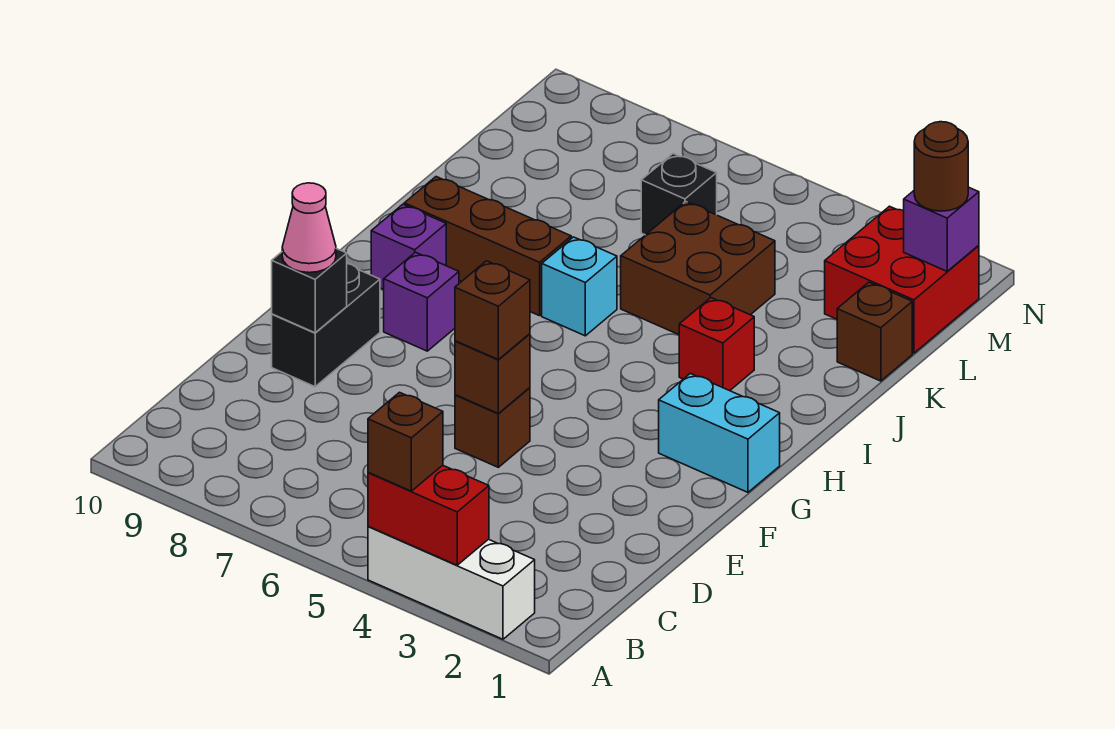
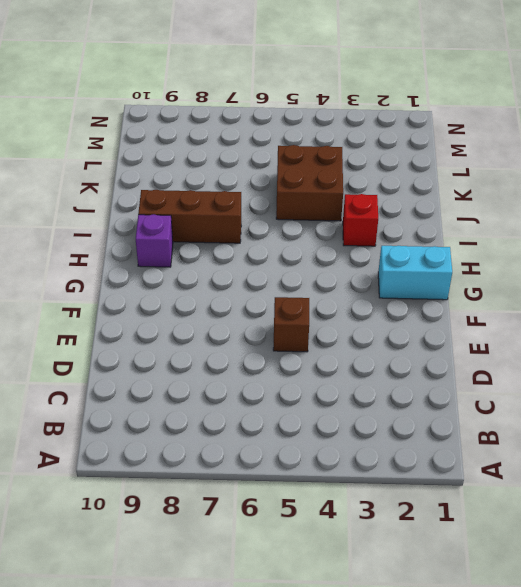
none -> white brick A2:A4 level 1
none -> black brick E9:F9 level 1
none -> purple brick G8 level 1

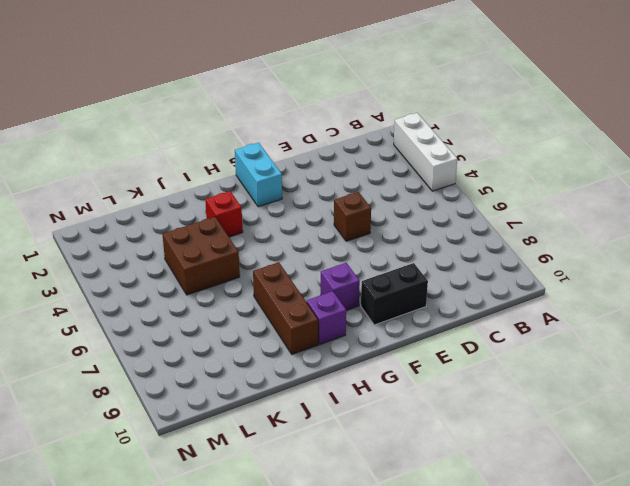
none -> cyan brick I6 level 1
none -> brown brick K1 level 1
none -> red brick L1:M2 level 1

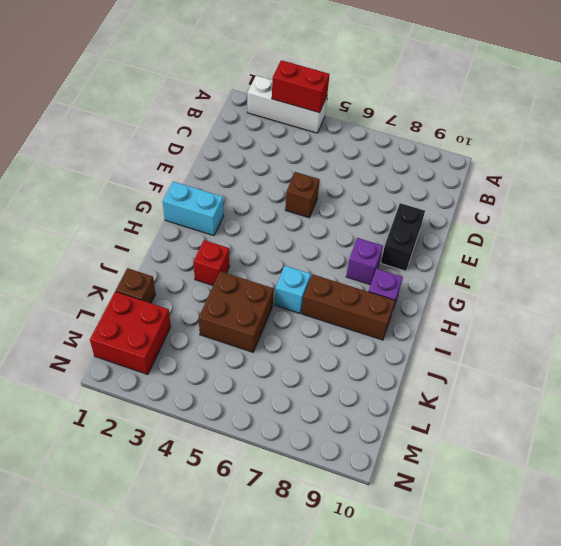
none -> black brick L6 level 1
none -> brown brick E5 level 2
none -> black brick E9 level 2

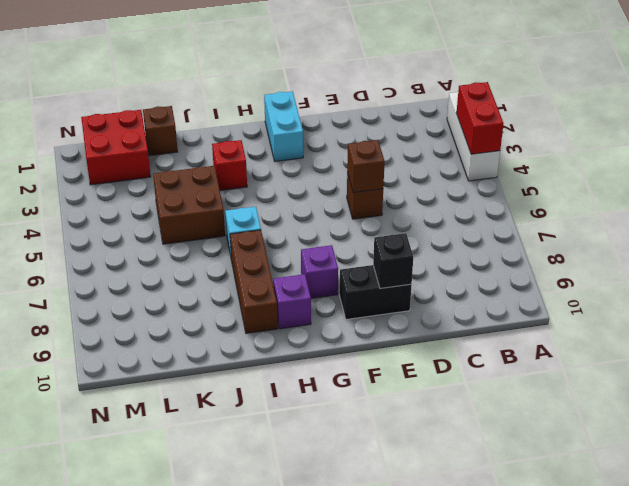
none -> black brick L6 level 1
none -> purple brick M1 level 2
none -> brown brick A4 level 3

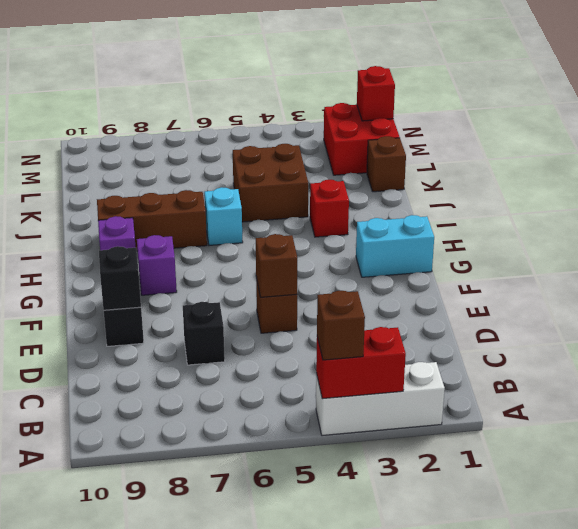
black brick D7 level 1 -> black brick L6 level 1
red brick M1 level 2 -> purple brick M1 level 2
none -> brown brick E5 level 3
none -> pink cone E9 level 3
none -> brown round brick M1 level 3

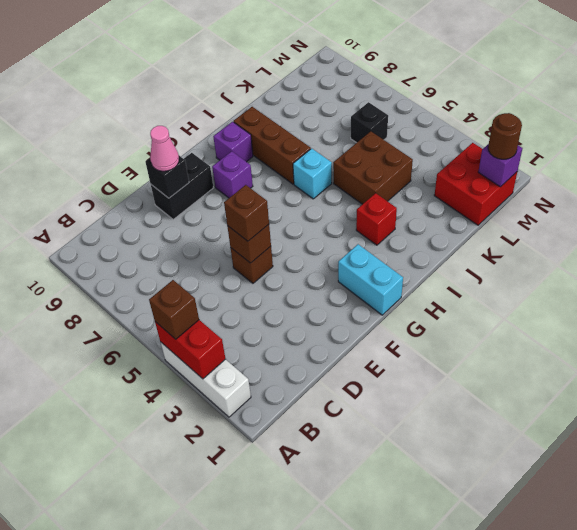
none -> brown brick K1 level 1

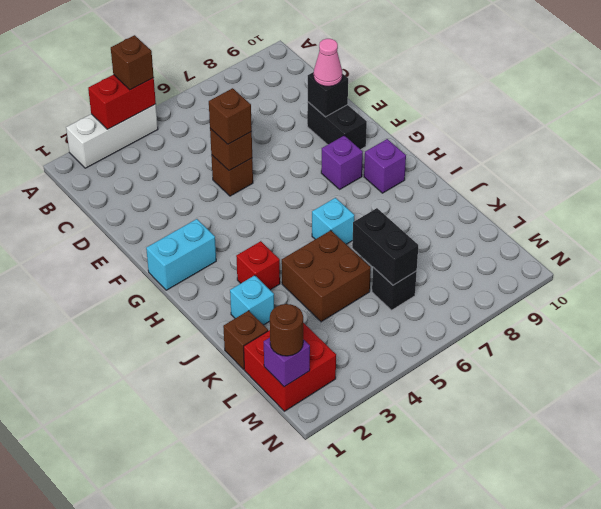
cyan brick J2 level 1 -> none
black brick K6:L6 level 2 -> none
none -> brown brick I7:I9 level 1

